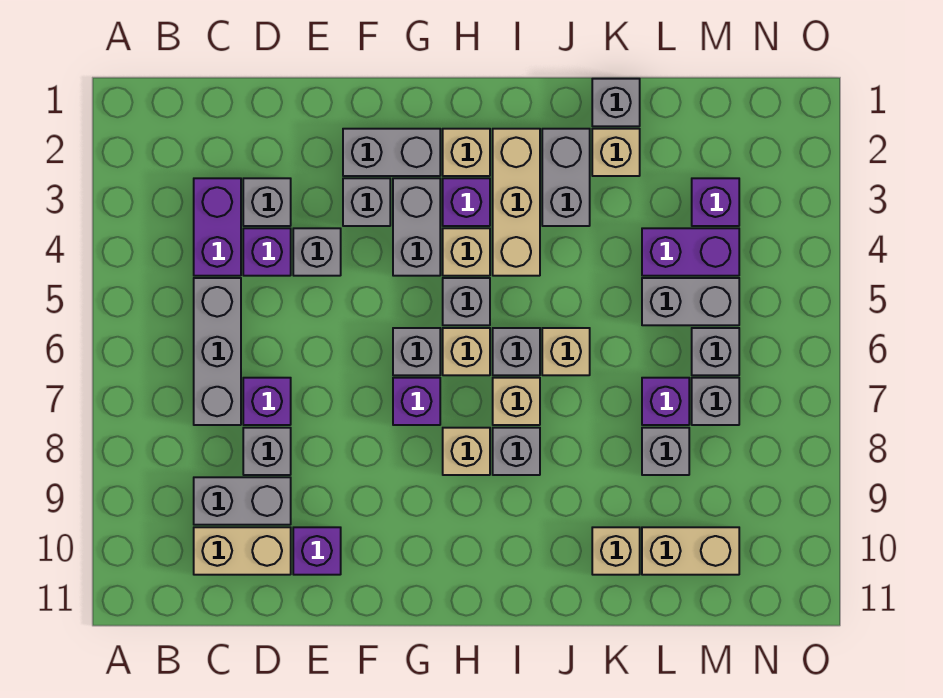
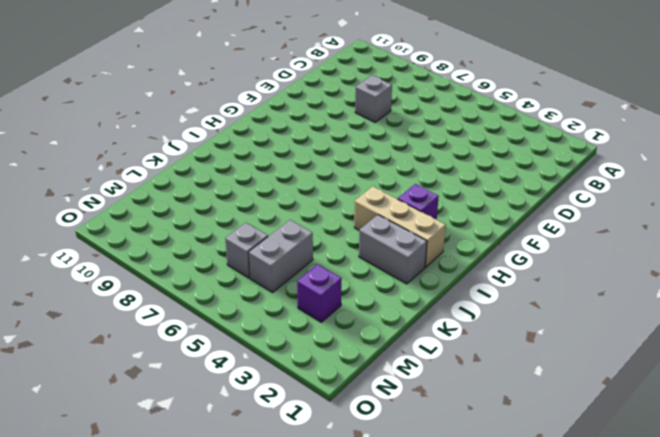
none -> purple brick C3:C4 level 1
none -> grey brick C5:C7 level 1
none -> grey brick C9:D9 level 1
none -> tan brick C10:D10 level 1

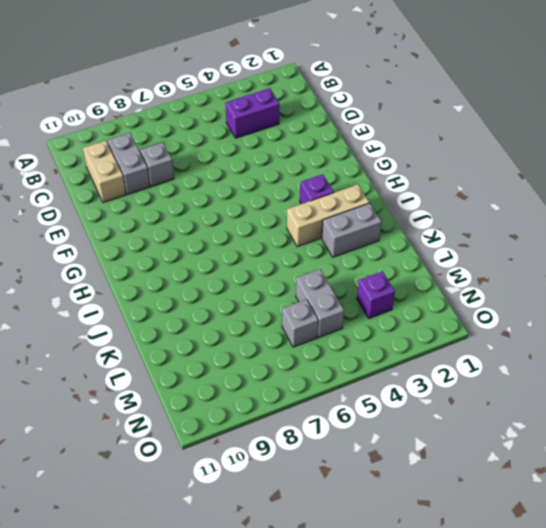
none -> grey brick C5:C7 level 1
none -> grey brick D3 level 1
none -> purple brick D4 level 1
none -> purple brick D7 level 1

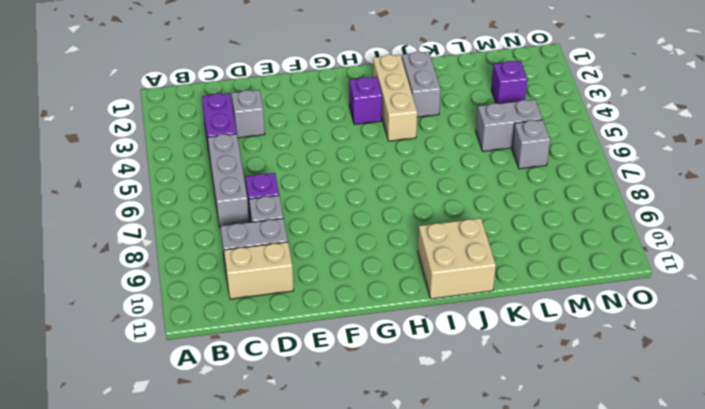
tan brick I10:J11 level 1 -> none
none -> purple brick D4 level 1
none -> grey brick E4 level 1
none -> purple brick E10 level 1
none -> grey brick F2:G2 level 1

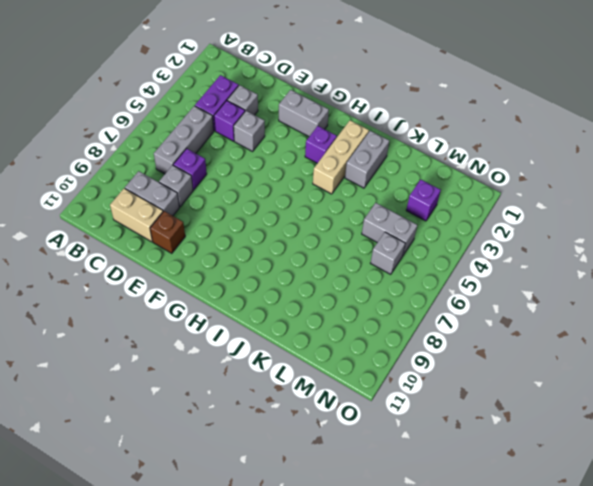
brown brick E10 level 1 -> purple brick E10 level 1
none -> grey brick F3 level 1
none -> grey brick G3:G4 level 1
none -> grey brick G6 level 1
none -> purple brick G7 level 1

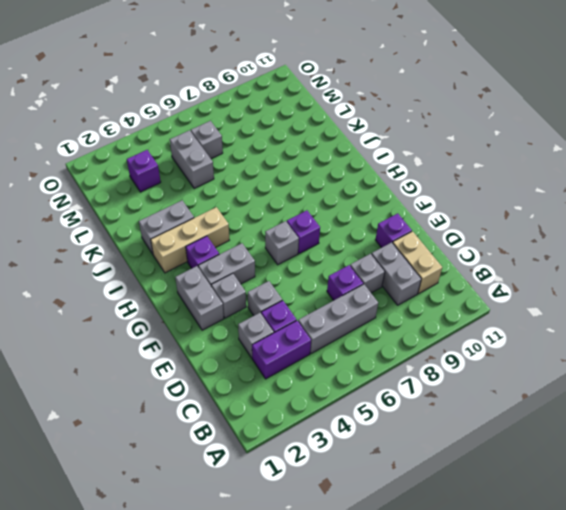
none -> tan brick H2 level 1
none -> tan brick H4 level 1
none -> grey brick H5 level 1
none -> tan brick H6 level 1

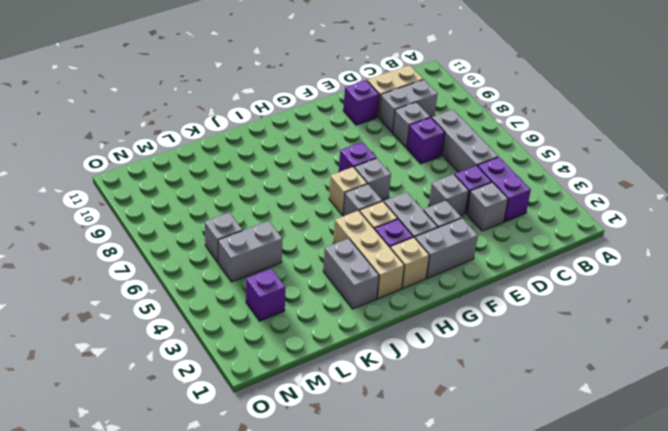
none -> tan brick H8 level 1
none -> grey brick I6 level 1
none -> tan brick I7 level 1
none -> grey brick I8 level 1

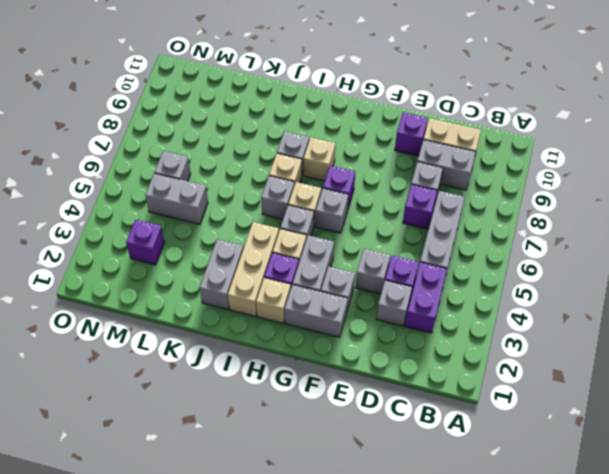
none -> tan brick J6 level 1
none -> grey brick K1 level 1
none -> tan brick K2 level 1
none -> tan brick K10 level 1

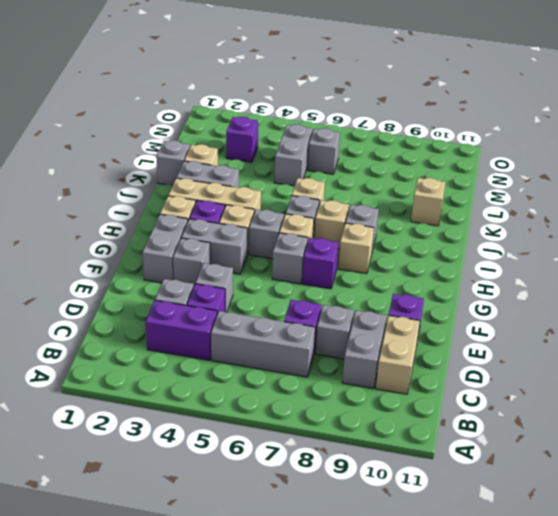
none -> purple brick L4:M4 level 1
none -> purple brick L7 level 1
none -> grey brick L8 level 1
none -> tan brick L10:M10 level 1

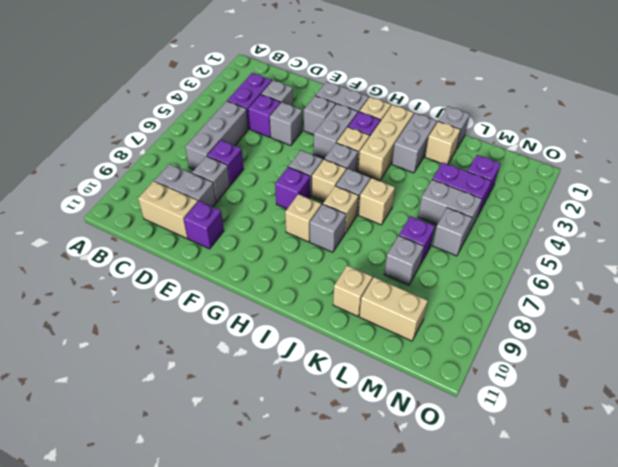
none -> grey brick M7 level 1

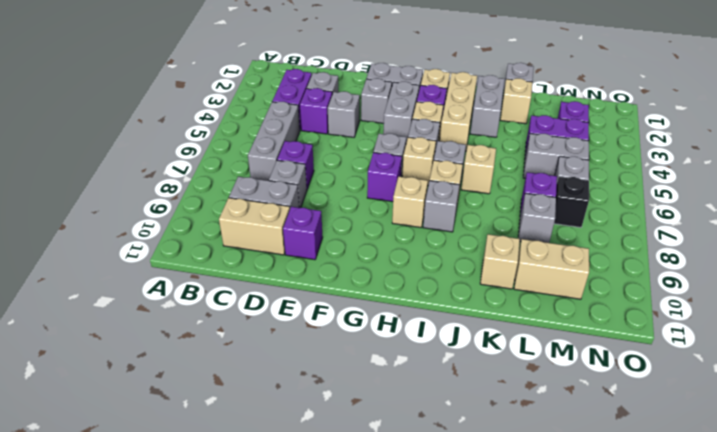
black brick M7 level 1 -> grey brick M7 level 1

